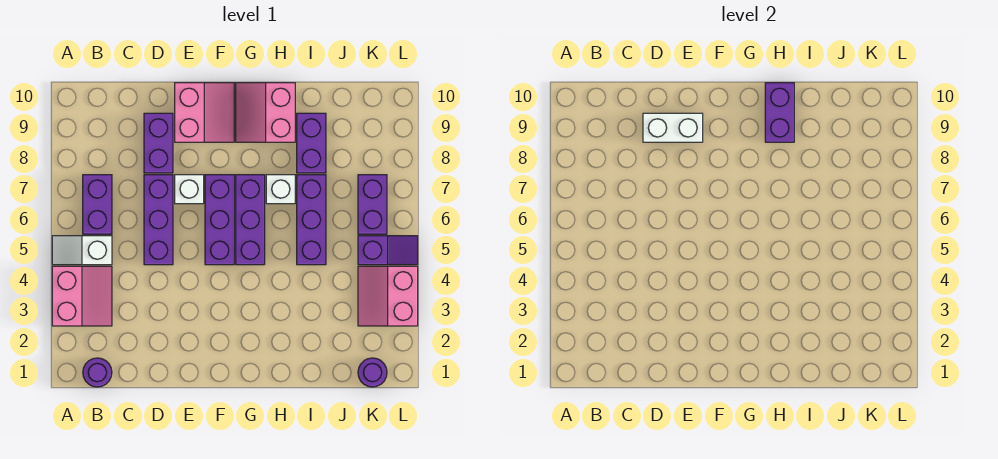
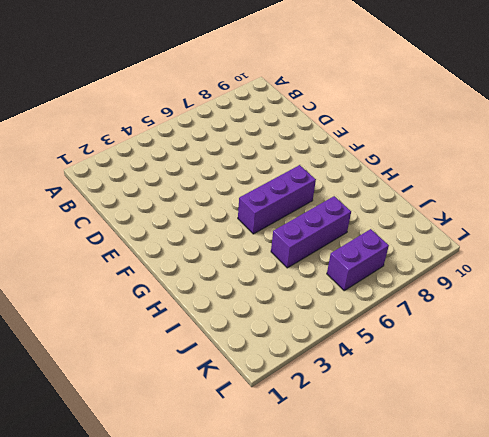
none -> pink slope A3:B4 level 1 top A
none -> white slope A5:B5 level 1 top B
none -> purple round brick B1 level 1

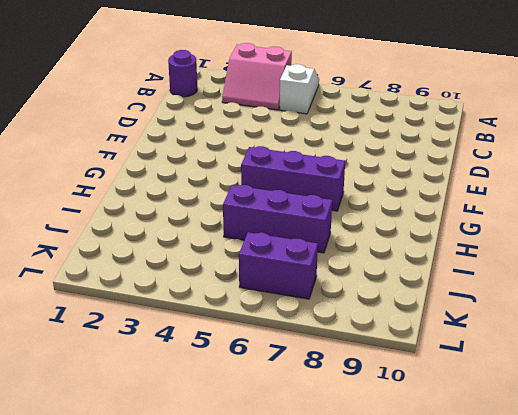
none -> purple brick B6:B7 level 1
none -> purple brick D5:D7 level 1
none -> purple brick D8:D9 level 1

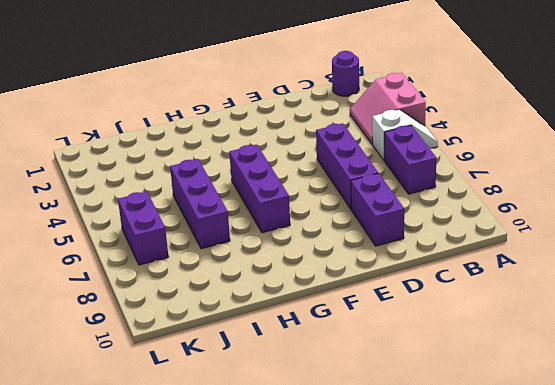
none -> white brick E7 level 1
none -> pink slope E9:F10 level 1 top E
none -> purple brick F5:F7 level 1

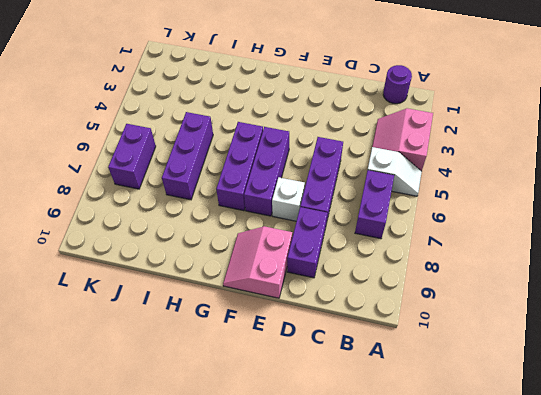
none -> pink slope G9:H10 level 1 top H
none -> white brick H7 level 1
none -> purple brick I8:I9 level 1

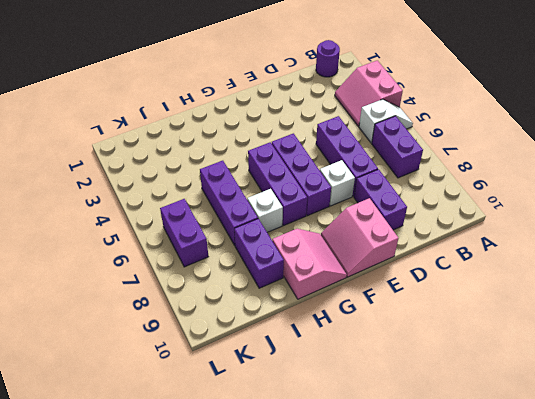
none -> purple round brick K1 level 1
none -> pink slope K3:L4 level 1 top L
none -> purple slope K5:L5 level 1 top K

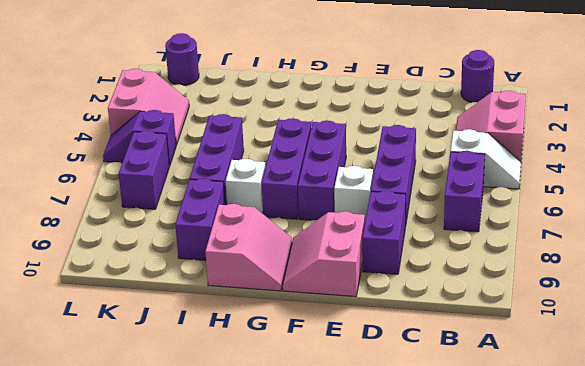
none -> white brick D9:E9 level 2
none -> purple brick H9:H10 level 2

